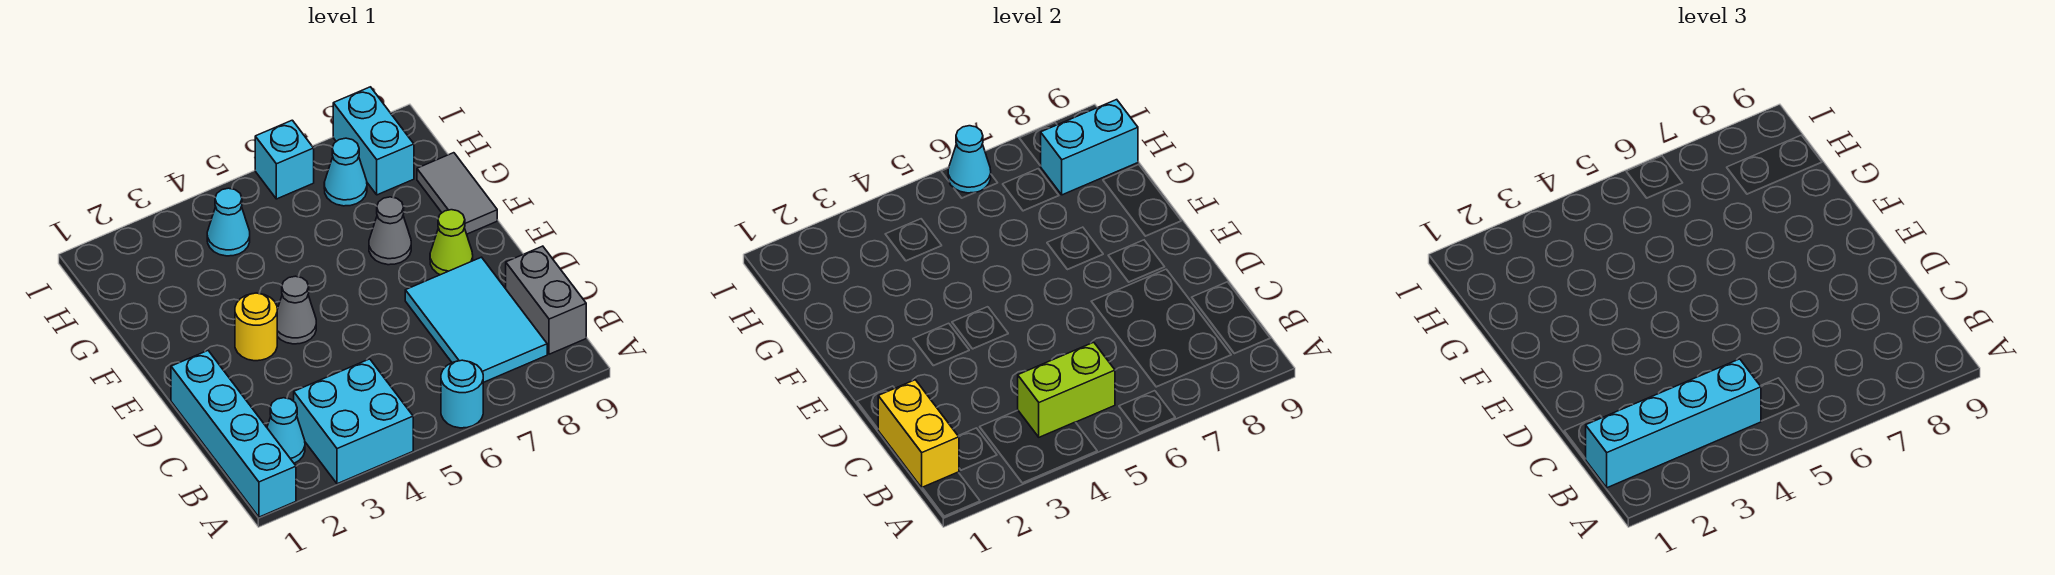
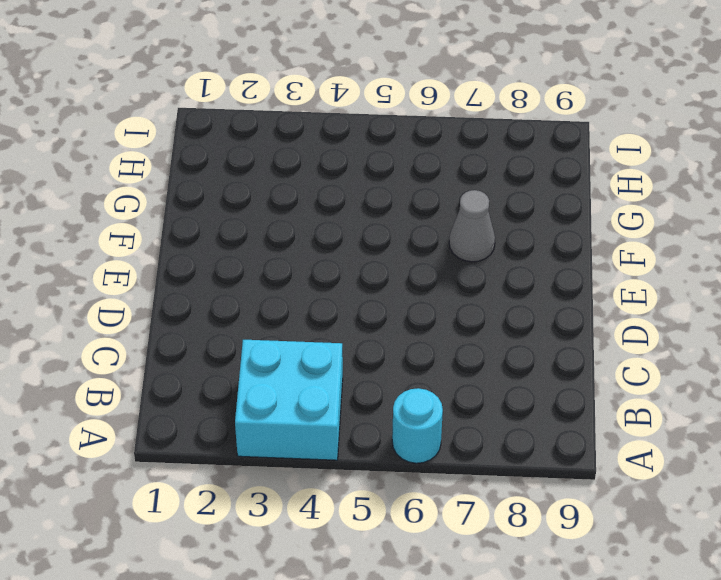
none -> cyan brick A1:D1 level 1
none -> cyan cone B2 level 1
none -> cyan tile B7:D8 level 1

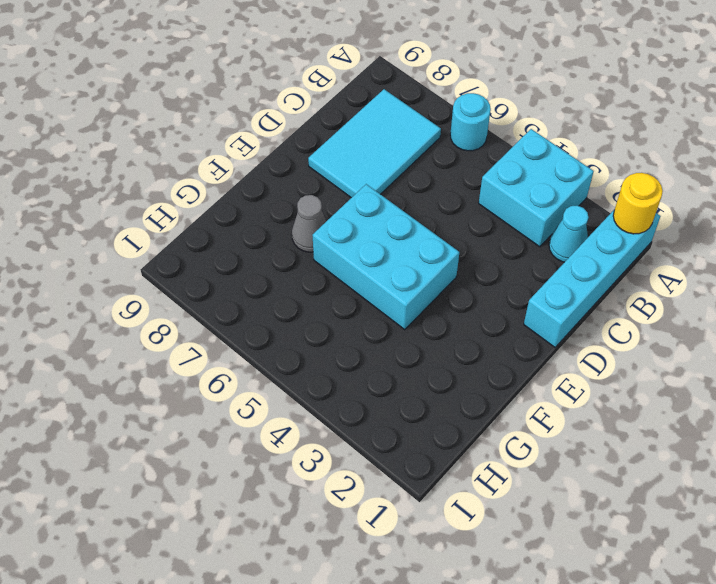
yellow round brick A1 level 2 -> yellow round brick E3 level 1
cyan brick E4:F6 level 1 -> grey cone E4 level 1
none -> grey brick B9:C9 level 1
none -> lime cone E8 level 1
none -> grey tile F9:G9 level 1

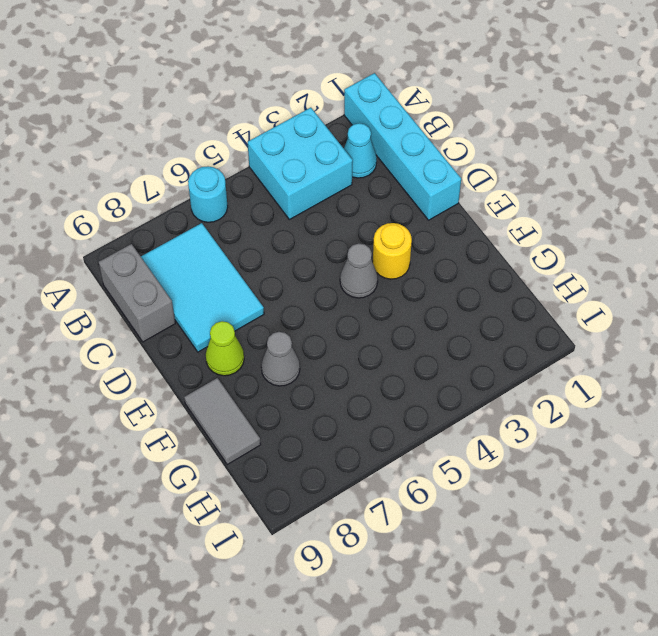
none -> cyan cone H4 level 1
none -> cyan cone H7 level 1
none -> cyan brick H8:I8 level 1

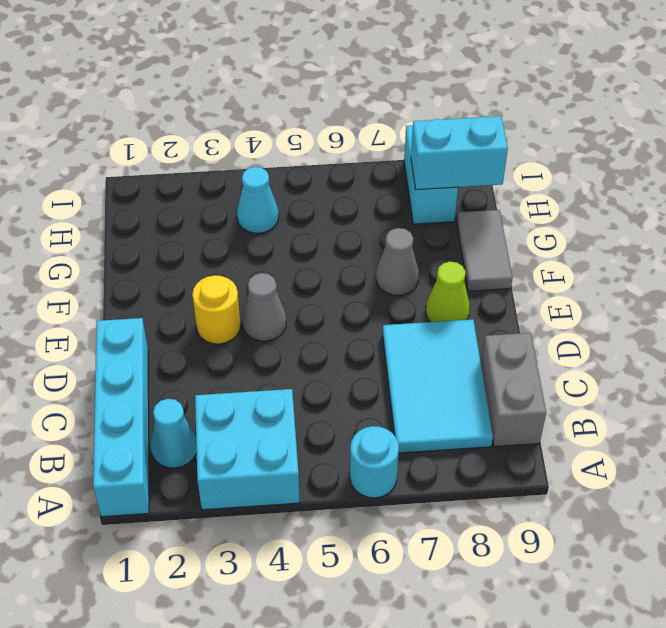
none -> cyan cone H7 level 1
none -> cyan brick I6 level 1
none -> yellow brick B1:C1 level 2

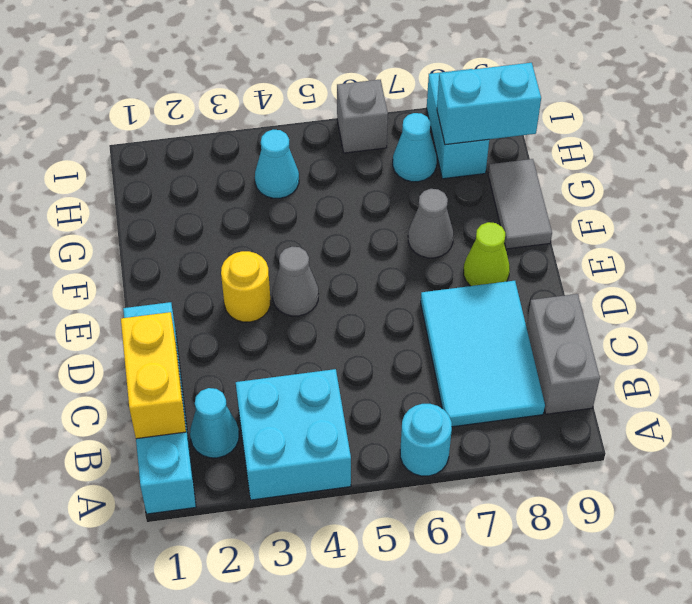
grey brick I6 level 1 -> cyan brick I6 level 1
none -> lime brick B4:B5 level 2
none -> cyan cone I6 level 2
none -> cyan brick B1:B4 level 3

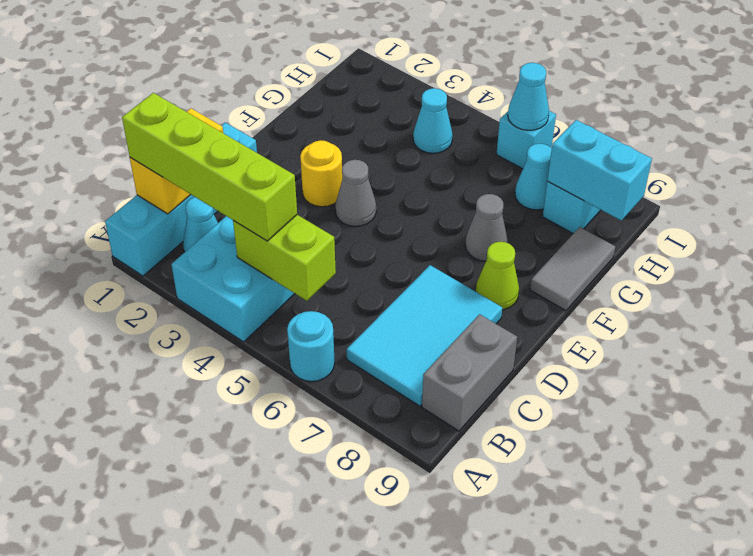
lime brick B1:B4 level 3 -> cyan brick B1:B4 level 3

